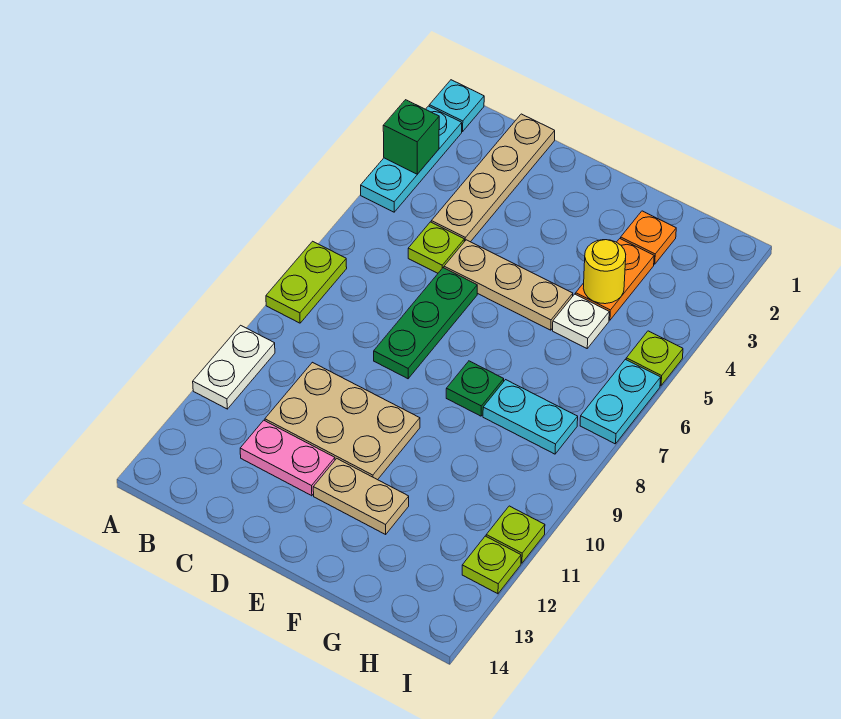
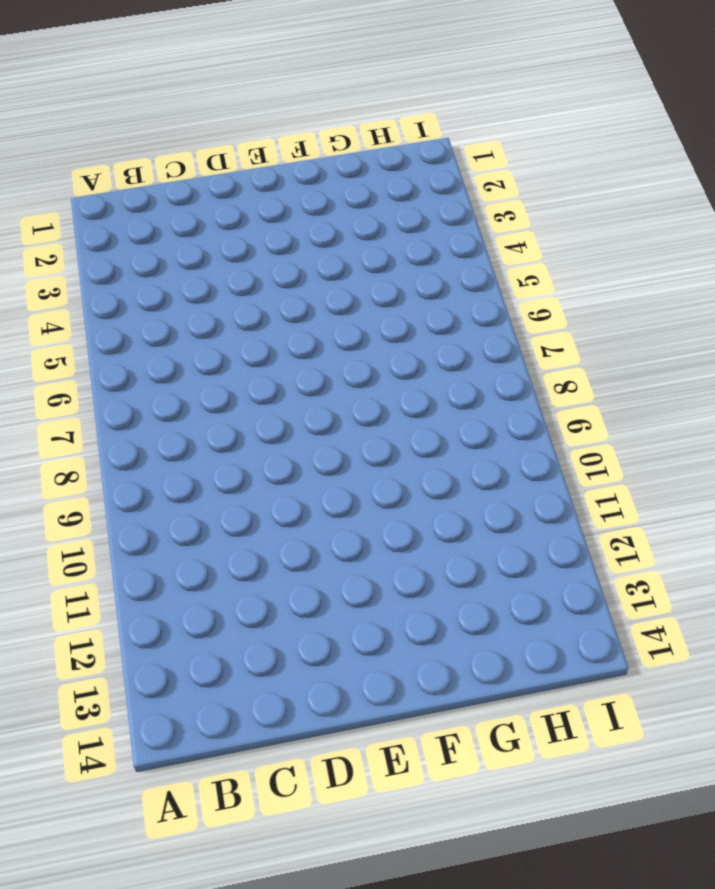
none -> cyan plate A1 level 1
none -> cyan plate A2:A4 level 1
none -> lime plate A7:A8 level 1

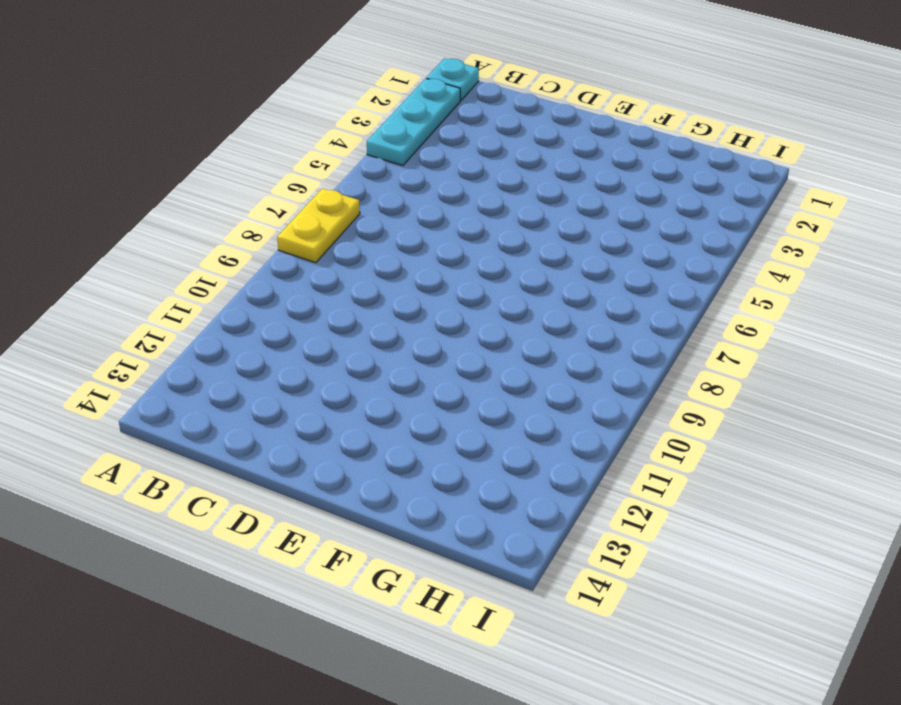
yellow plate A7:A8 level 1 -> lime plate A7:A8 level 1
none -> white plate A10:A11 level 1
none -> tan plate C1:C4 level 1
none -> lime plate C5 level 1

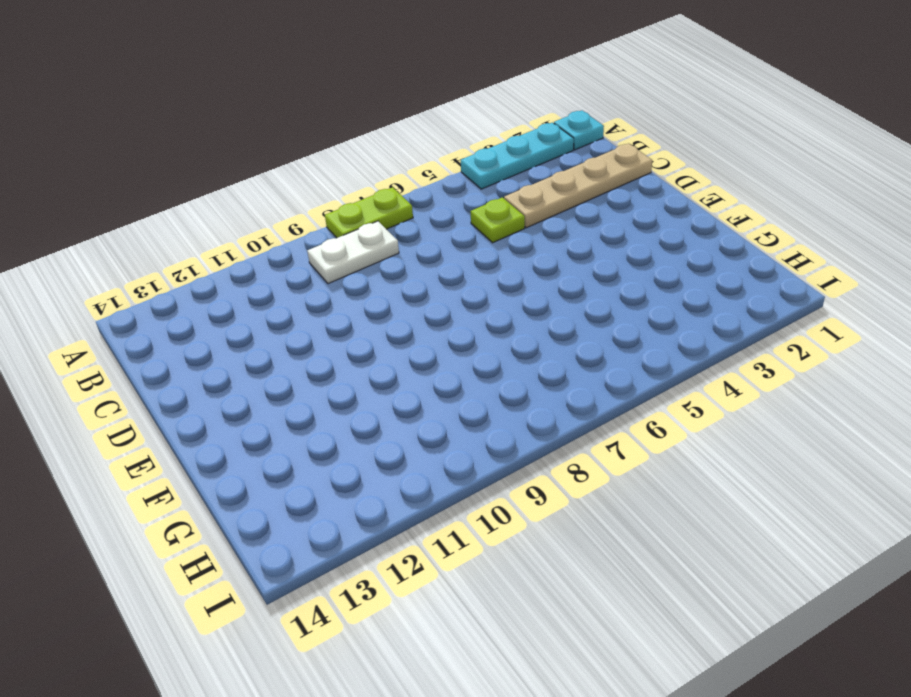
white plate B8:B9 level 1 -> white plate A10:A11 level 1
none -> tan plate C10:E11 level 1
none -> pink plate C12:D12 level 1
none -> tan plate D5:F5 level 1

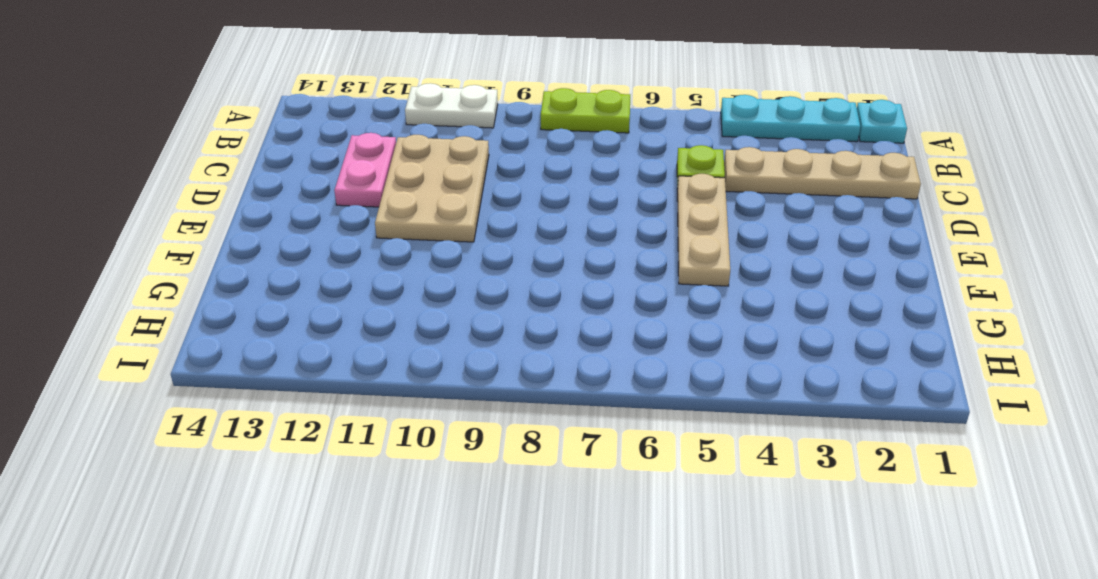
none -> green plate D6:D8 level 1
none -> tan plate E12:F12 level 1
none -> green plate F8 level 1

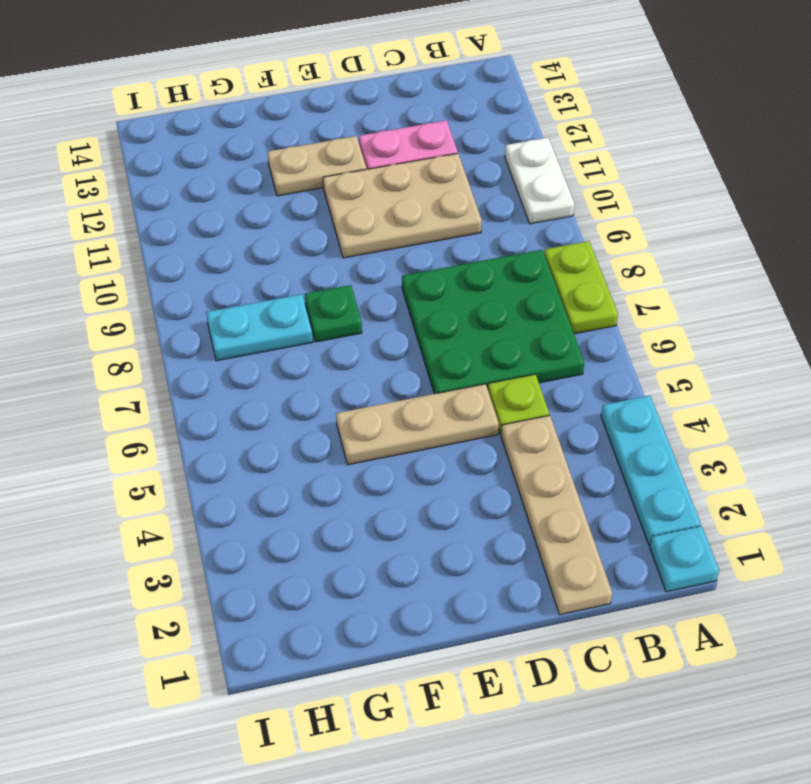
green plate B6:D8 level 1 -> green plate D6:D8 level 1
none -> orange plate G2 level 1
none -> orange plate G3:G4 level 1
none -> white plate G5 level 1

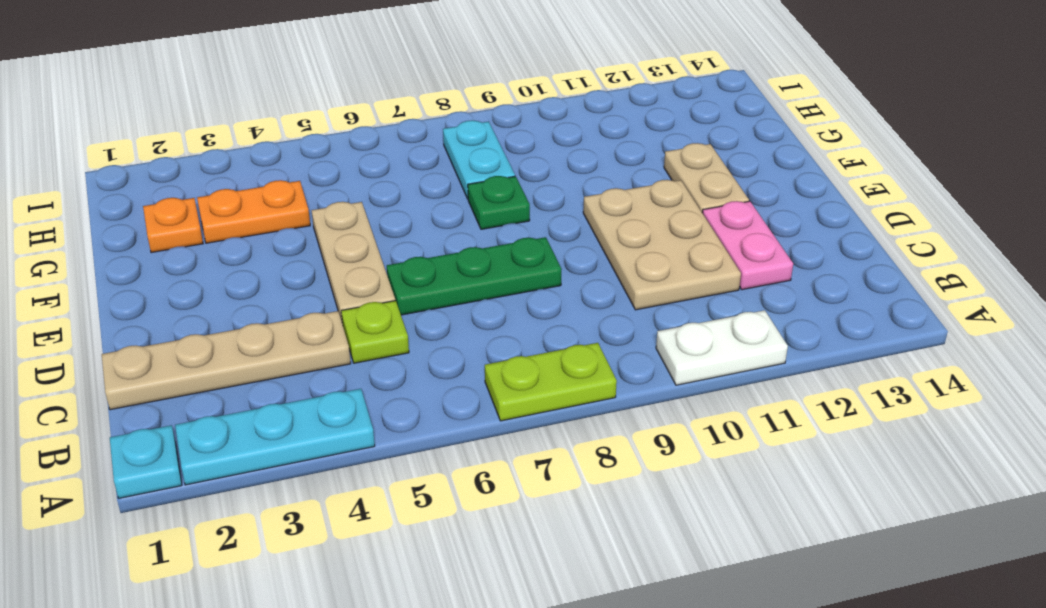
none -> white plate G5 level 1
none -> lime plate I5 level 1
none -> cyan plate I6:I7 level 1

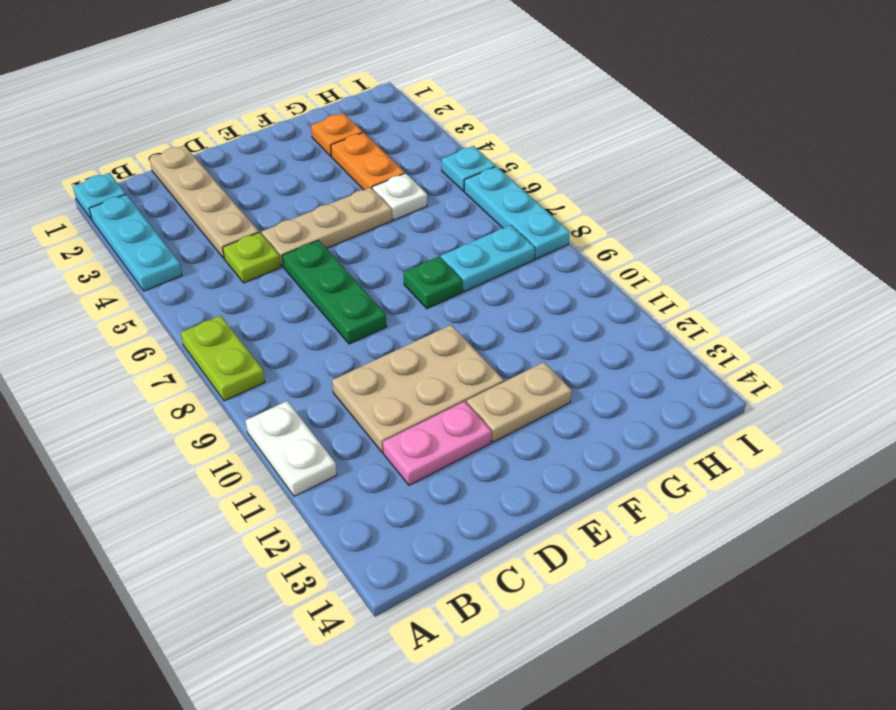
cyan plate I5 level 1 -> lime plate I5 level 1
cyan plate I6:I8 level 1 -> cyan plate I6:I7 level 1
none -> lime plate I11 level 1
none -> lime plate I12 level 1
none -> green brick A3 level 2

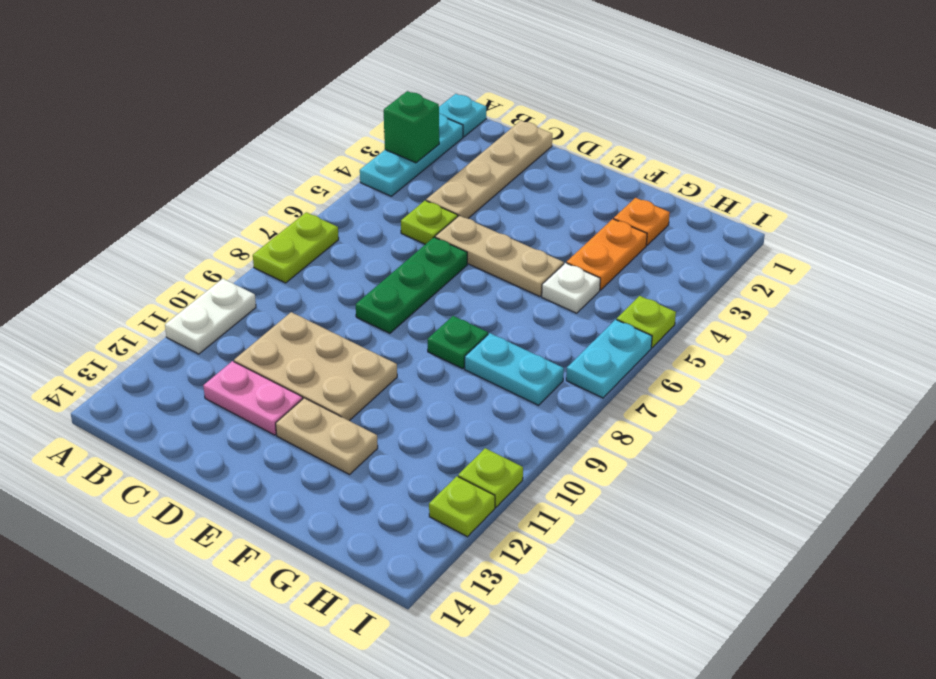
none -> yellow round brick G4 level 2

